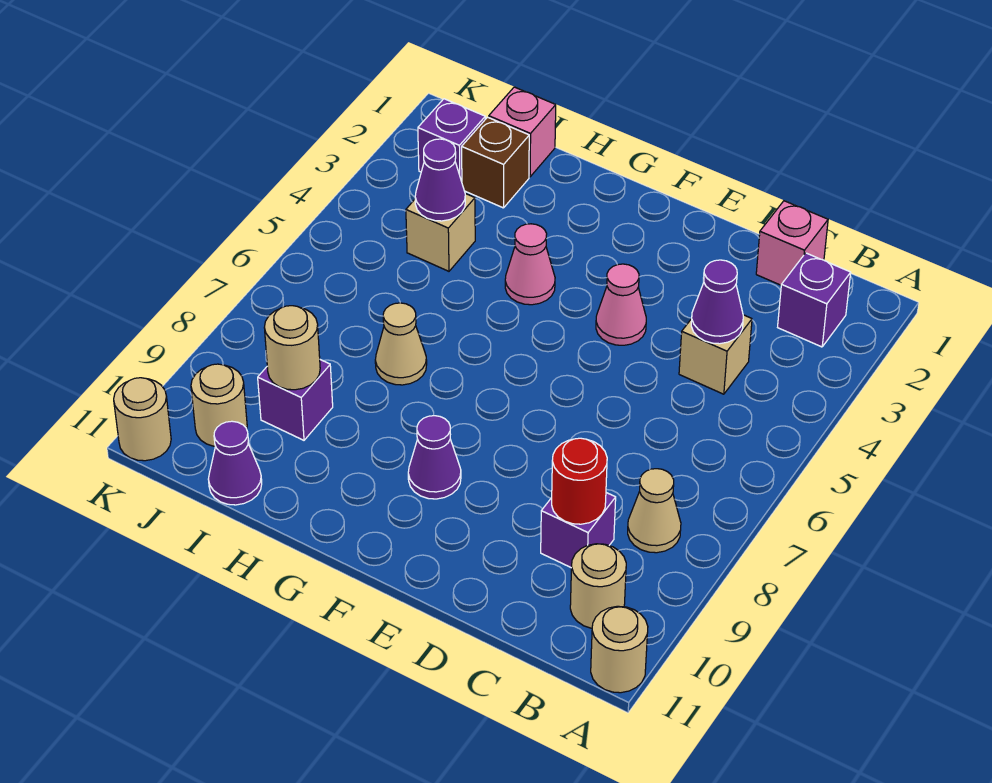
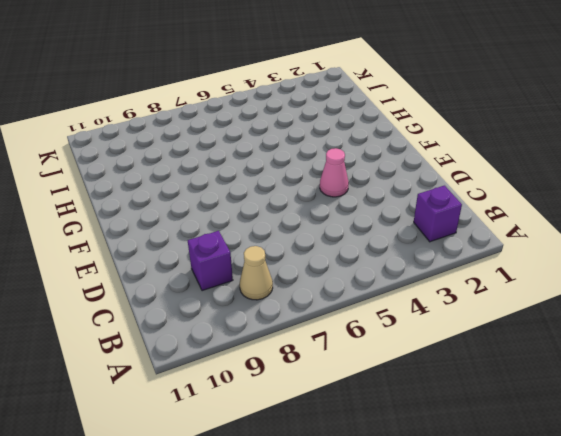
none -> tan round brick A11 level 1
none -> tan round brick B10 level 1
none -> pink brick C1 level 1

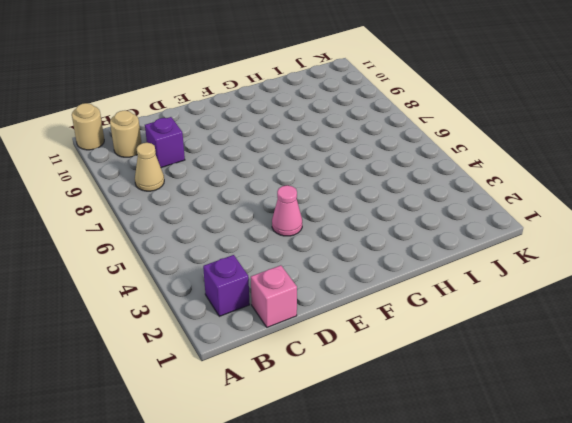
none -> tan brick C4 level 1
none -> purple cone F9 level 1
none -> pink cone G4 level 1

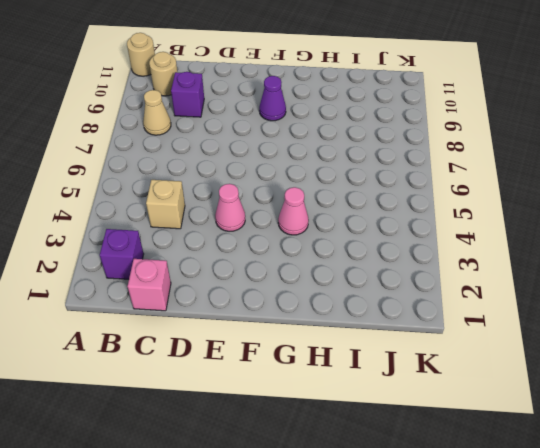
none -> tan cone H7 level 1
none -> pink brick I1 level 1
none -> brown brick I2 level 1

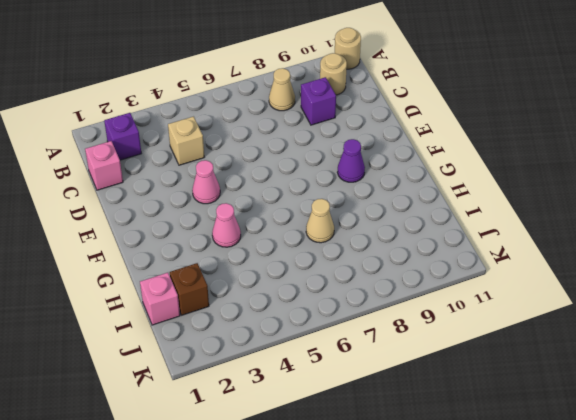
none -> tan brick I4 level 1
none -> purple brick I9 level 1
none -> purple cone I11 level 1

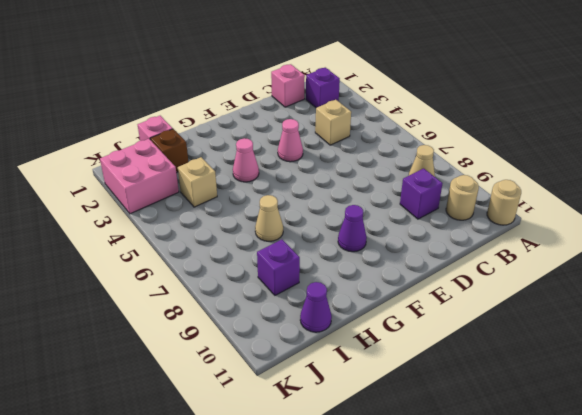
pink brick J2:K3 level 1 -> purple brick J2 level 1
none -> tan round brick J10 level 1
none -> tan round brick K11 level 1
none -> purple cone C4 level 2

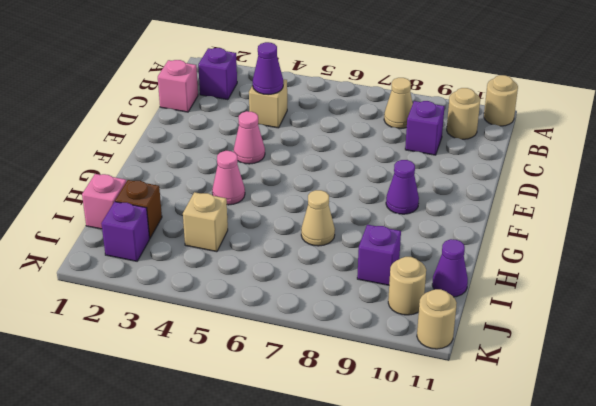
none -> red round brick C9 level 2
none -> purple cone I4 level 2
none -> tan round brick I9 level 2

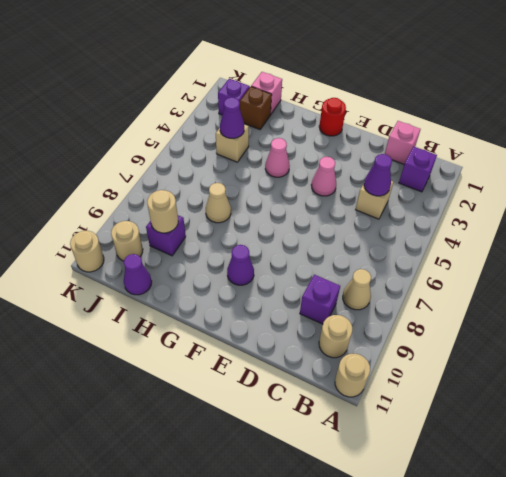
red round brick F1 level 1 -> red round brick C9 level 2

